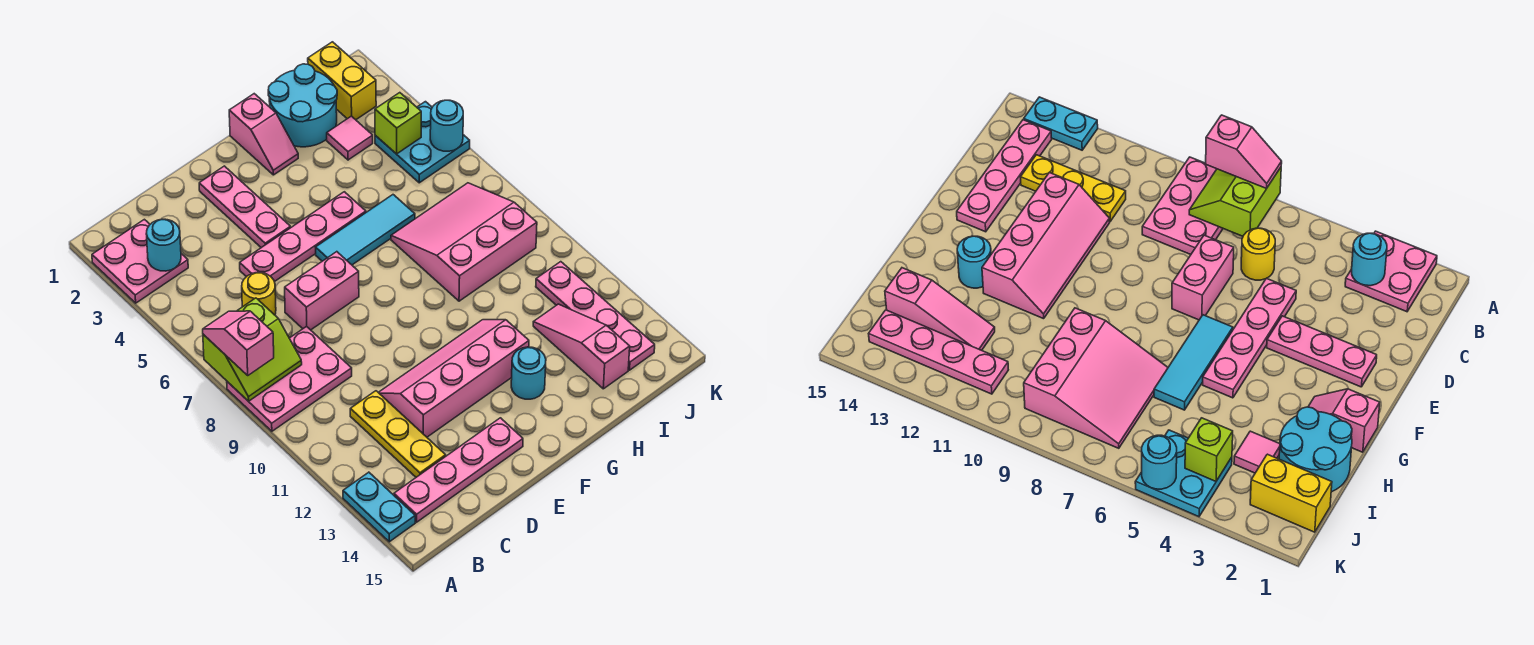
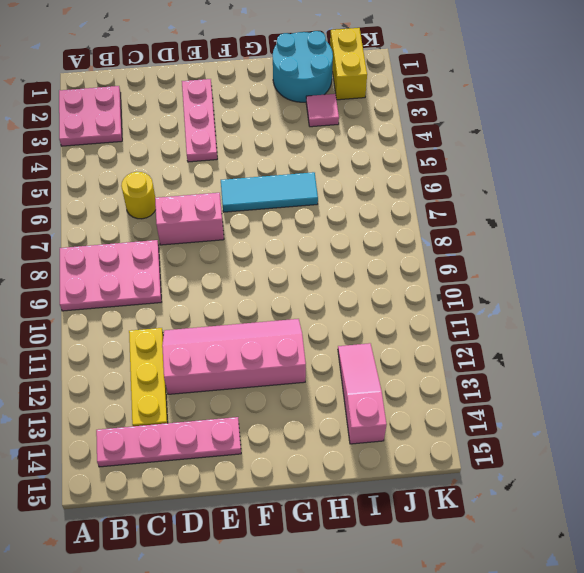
none -> cyan plate A13:A14 level 1
none -> pink plate D5:G5 level 1
none -> pink slope G1:G2 level 1 top 1

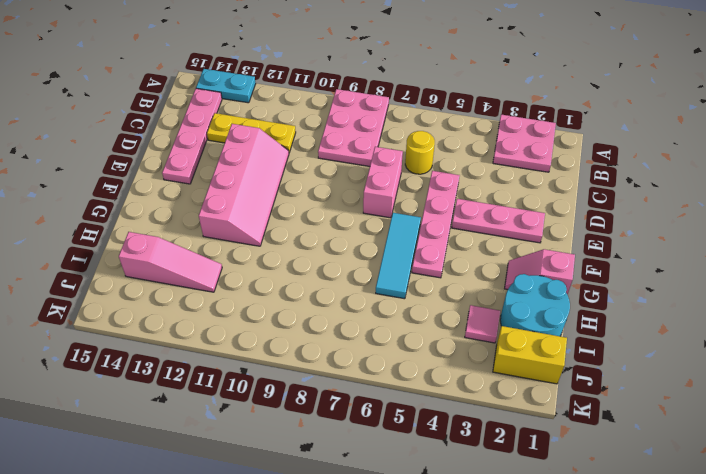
none -> cyan round brick G13 level 1
none -> pink slope H7:J9 level 1 top 9
none -> cyan plate J4:K5 level 1

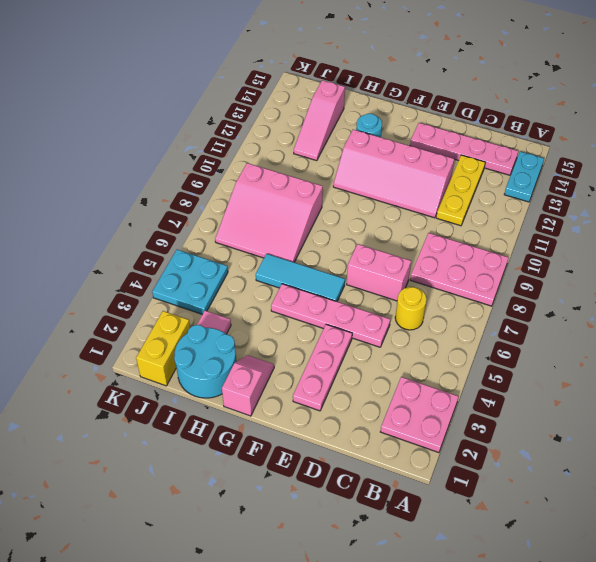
none -> pink plate J11:J14 level 1
none -> lime slope A7:B8 level 2 top 7
none -> cyan round brick B3 level 2

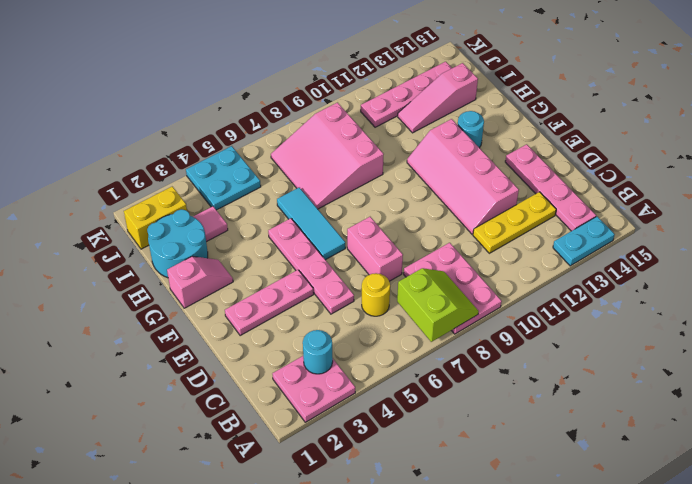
none -> lime brick J4 level 2
none -> cyan round brick K5 level 2
none -> pink slope A7:A8 level 3 top 8

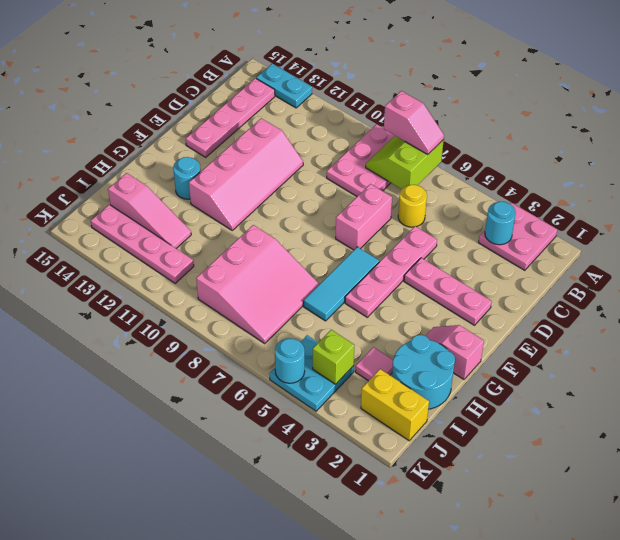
none -> yellow plate C11:C13 level 1

